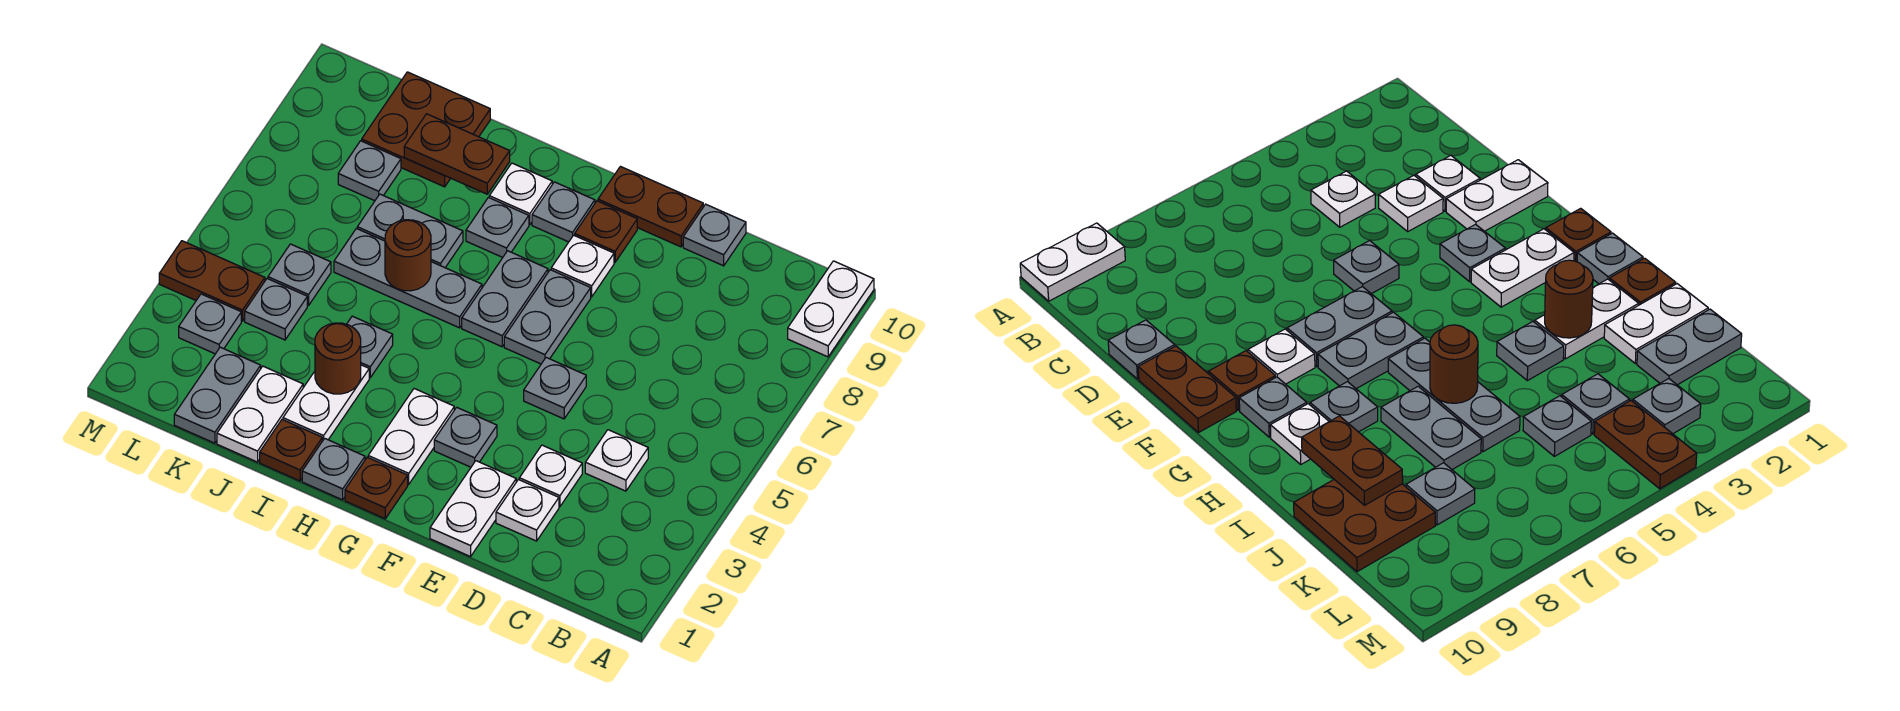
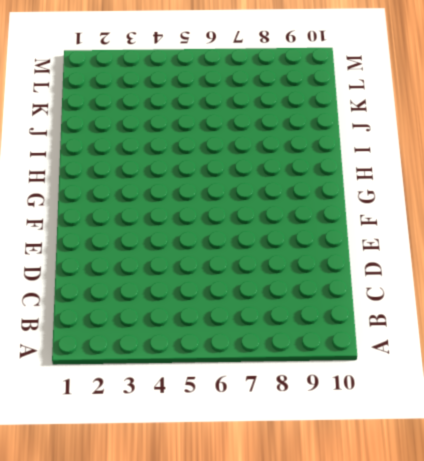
none -> white plate A9:A10 level 1
none -> white plate C4 level 1
none -> white plate D2 level 1
none -> white plate D3 level 1

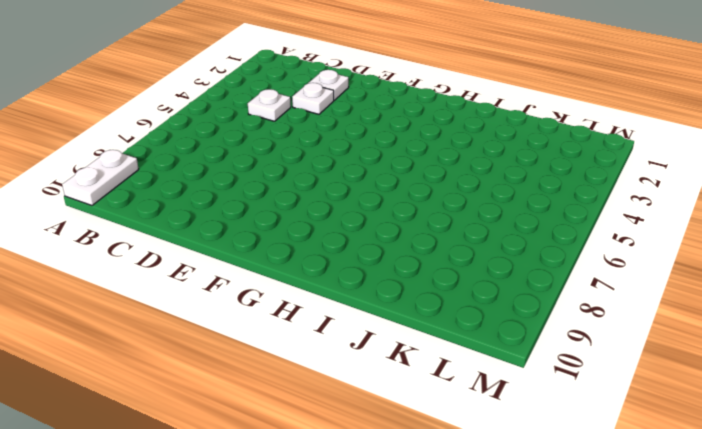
none -> grey plate D10 level 1
none -> white plate E1:E2 level 1
none -> grey plate E5 level 1
none -> brown plate E10:F10 level 1

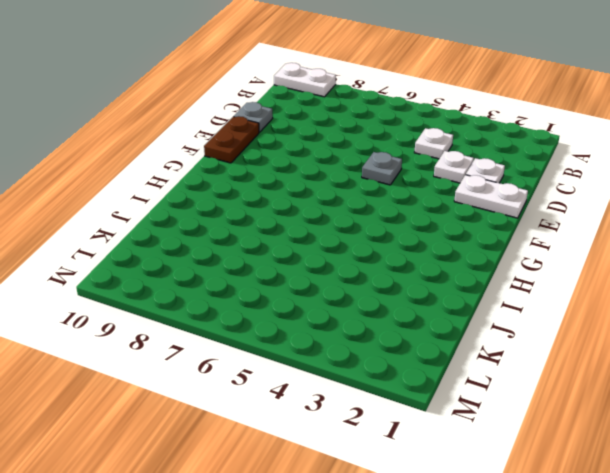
none -> grey plate F3 level 1
none -> grey plate F6:F7 level 1
none -> white plate F8 level 1
none -> brown plate F9 level 1

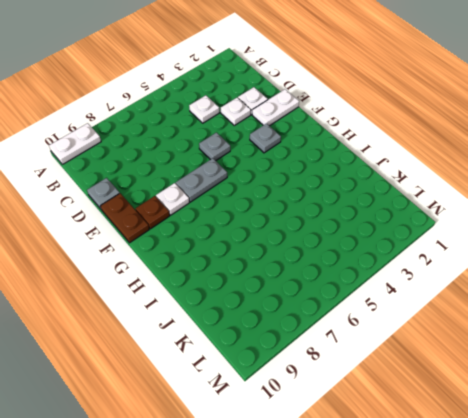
none -> brown plate G1 level 1
none -> white plate G2:G3 level 1
none -> grey plate G6:G7 level 1
none -> grey plate G9 level 1

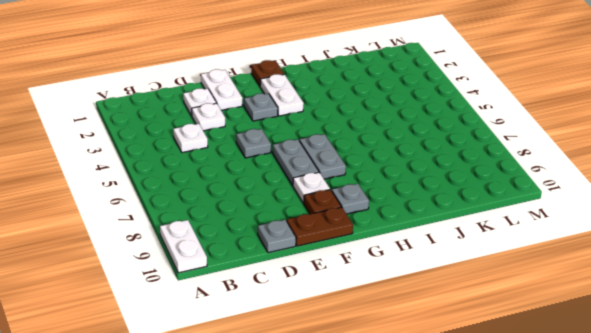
none -> grey plate H1 level 1
none -> grey plate H6:J6 level 1
none -> grey plate H8 level 1
none -> white plate H9 level 1

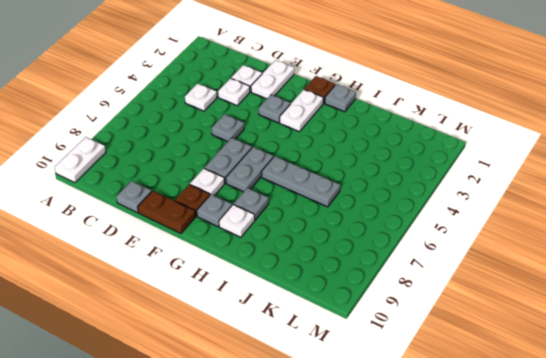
none -> brown plate I1 level 1
none -> white plate I2:I3 level 1
none -> grey plate I4 level 1
none -> grey plate I7:J7 level 1

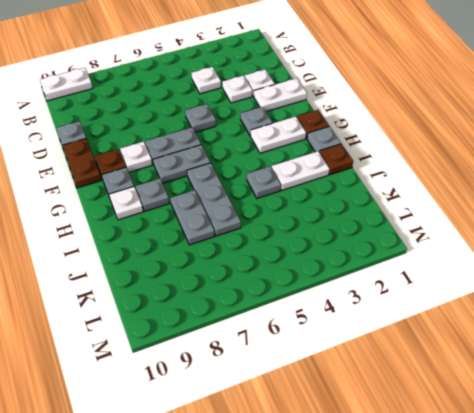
none -> white plate J1:J2 level 1
none -> brown plate J9:K10 level 1
none -> grey plate K1:K2 level 1
none -> grey plate K4 level 1

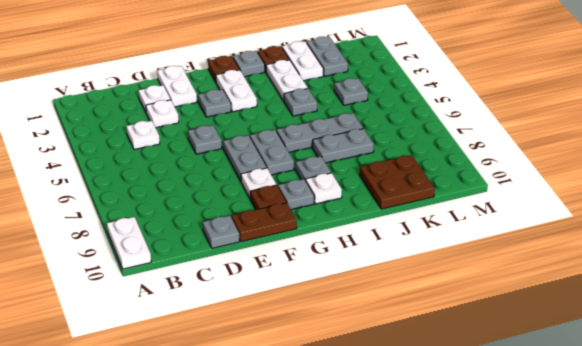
none -> grey plate K5 level 1
none -> grey plate K8 level 1
none -> grey plate L3 level 1
none -> brown plate L4:M4 level 1

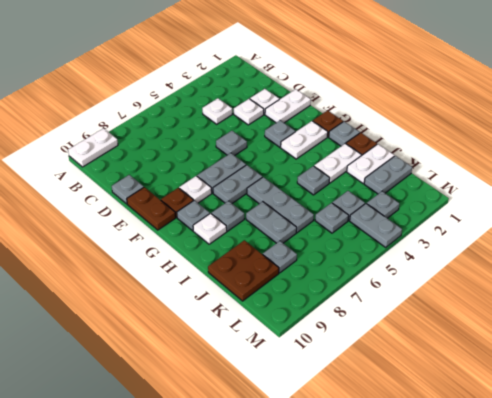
grey plate L4:M4 level 1 -> brown plate L4:M4 level 1
none -> brown round brick I3 level 2
none -> brown round brick I6 level 2
none -> brown plate I9:J9 level 2

